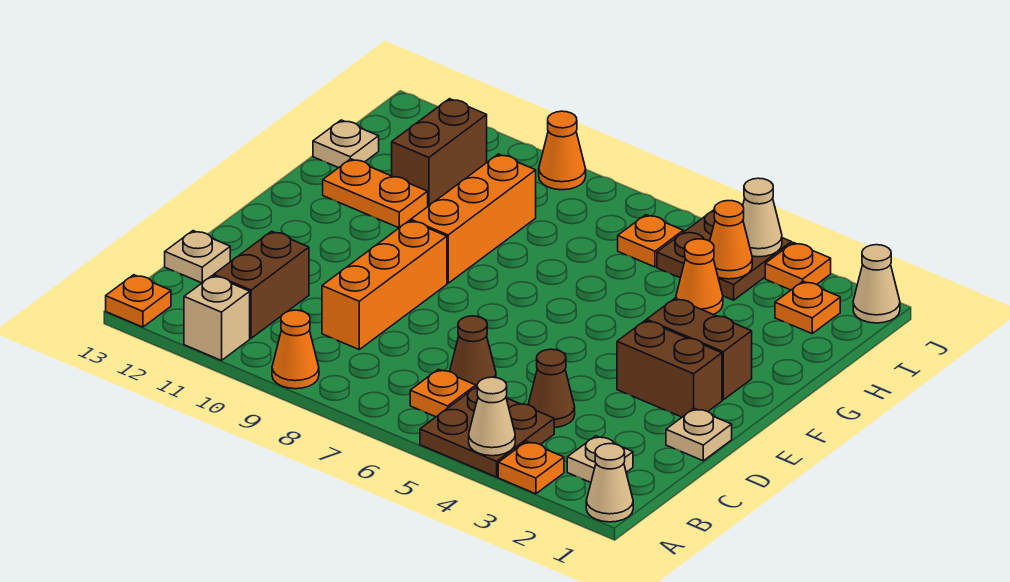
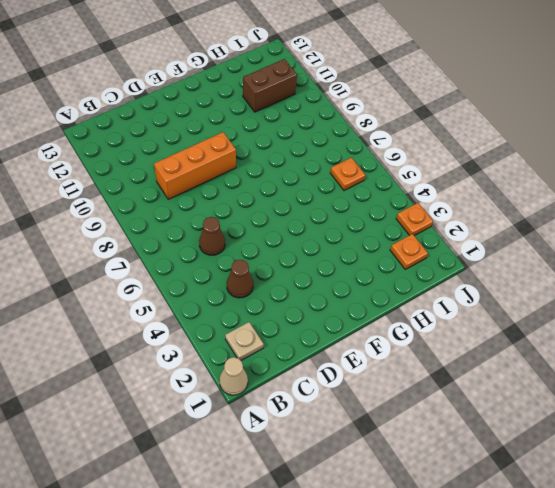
none -> orange plate A3 level 1
none -> brown plate A4:B5 level 1
none -> orange cone A9 level 1
none -> tan brick A11 level 1

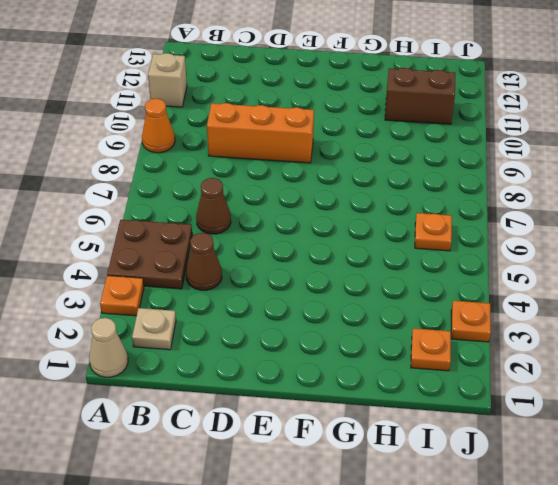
none -> orange plate A13 level 1
none -> orange plate B6 level 1
none -> brown brick B11:C11 level 1
none -> tan plate C13 level 1

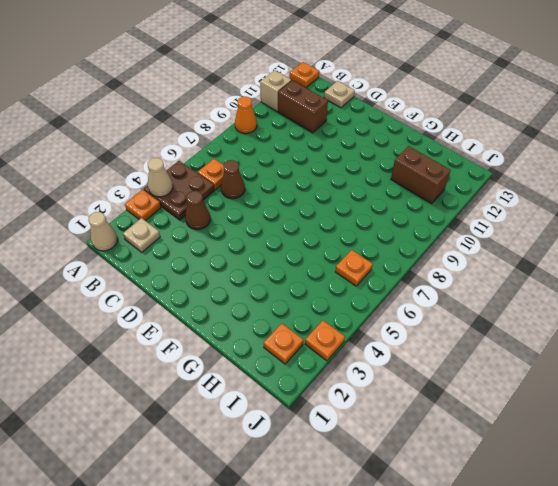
none -> orange brick C9:E9 level 1
none -> tan plate D1 level 1
none -> brown brick E2:E3 level 1
none -> brown brick F2:F3 level 1

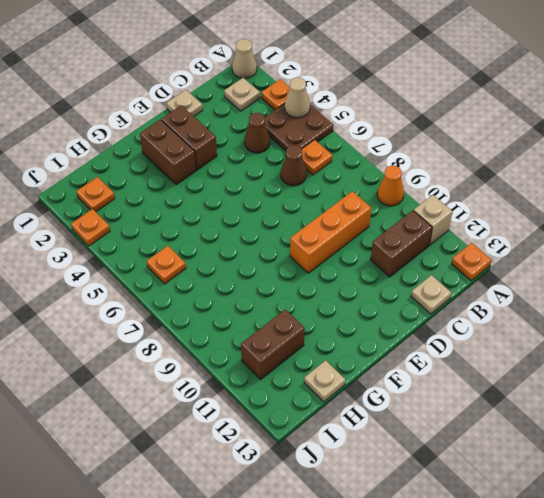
none -> orange brick F9:H9 level 1
none -> orange plate G11:G12 level 1
none -> orange cone H4 level 1
none -> brown plate I4:J5 level 1

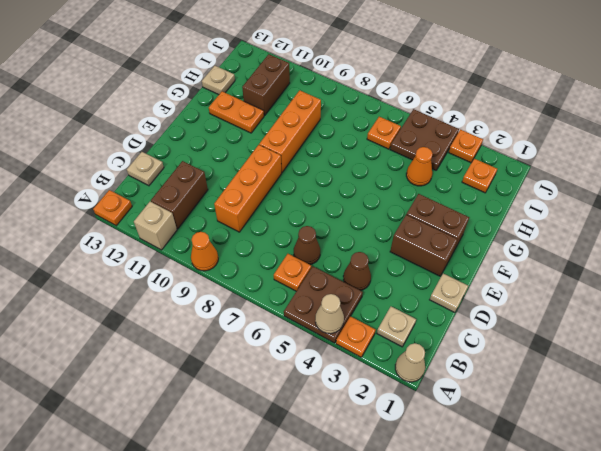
none -> tan cone J1 level 1
none -> orange cone J9 level 1
none -> orange cone I4 level 2
none -> tan cone J4 level 2

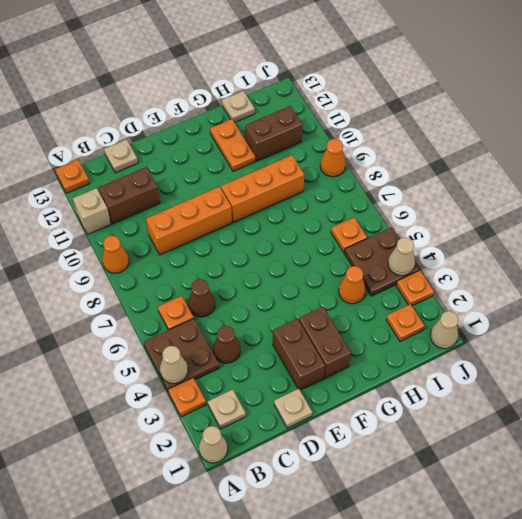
none -> orange cone I4 level 2

